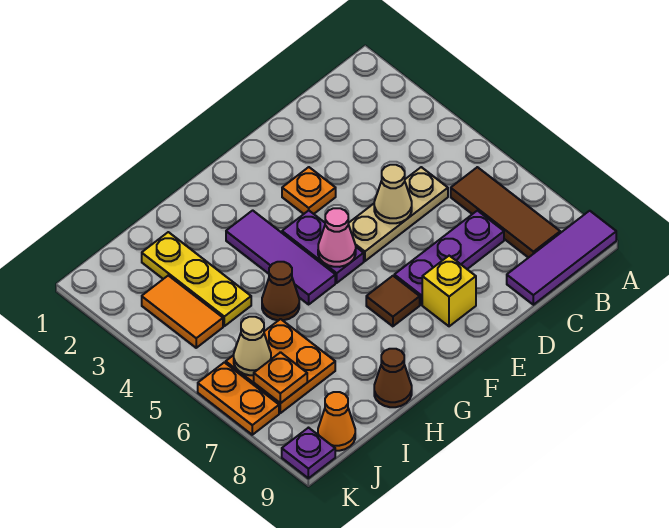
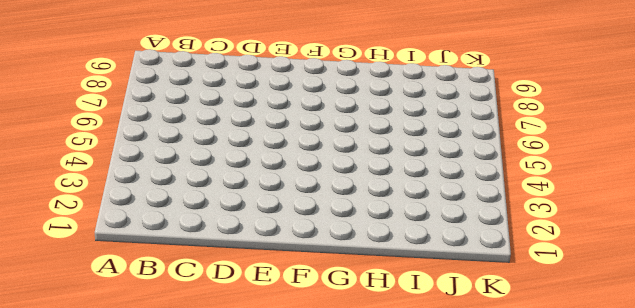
none -> purple tile A9:C9 level 1
none -> brown tile B6:B8 level 1
none -> tan plate C5:E5 level 1

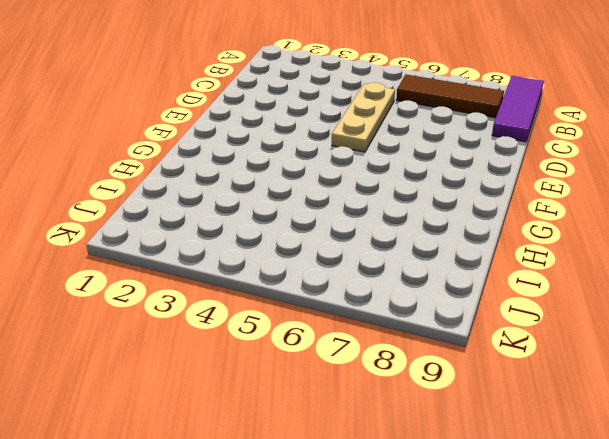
none -> purple plate C7:E7 level 1
none -> orange plate E3 level 1
none -> yellow brick E8 level 1

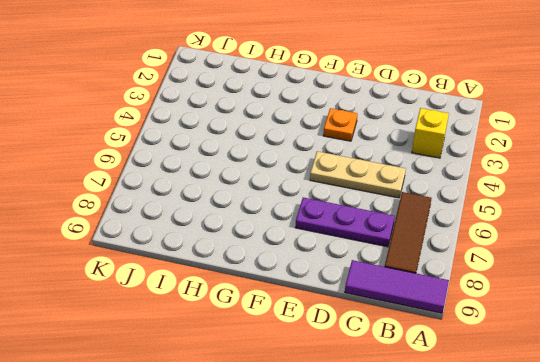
yellow brick B3 level 1 -> yellow brick E8 level 1
none -> purple plate F4:F5 level 1
none -> brown tile F7 level 1
none -> purple tile G3:G5 level 1

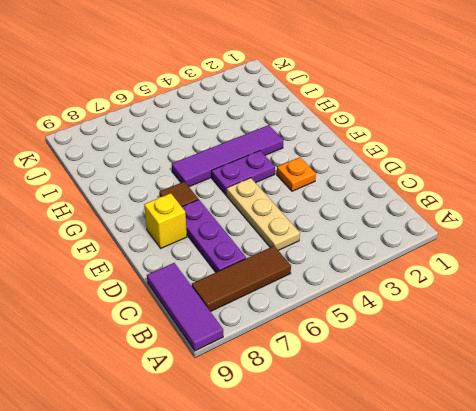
purple tile G3:G6 level 1 -> purple tile G3:G5 level 1
none -> brown cone H5 level 1
none -> brown cone H9 level 1
none -> yellow plate I2:I4 level 1

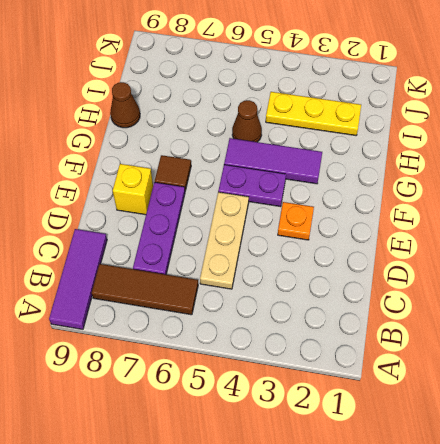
none -> orange plate I6:J7 level 1
none -> orange tile J3:J4 level 1
none -> orange cone J9 level 1

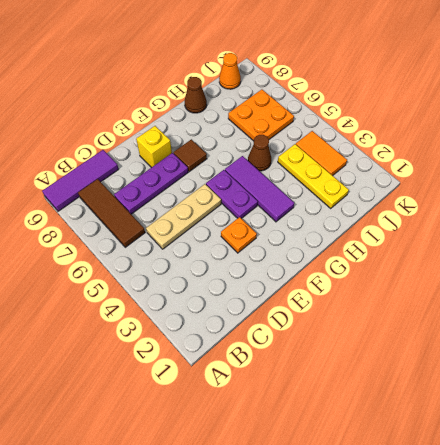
none -> orange plate K6:K7 level 1
none -> purple plate K9 level 1
none -> tan cone D5 level 2

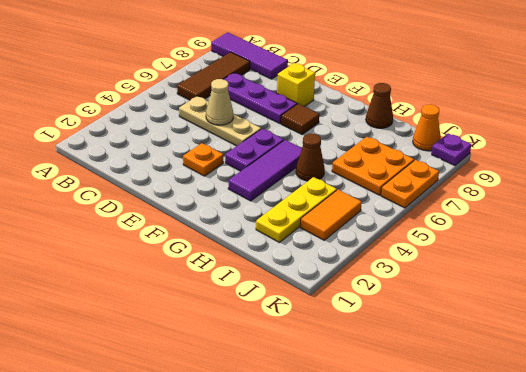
none -> pink cone F5 level 2
none -> tan cone J6 level 2
none -> orange plate J7 level 2

